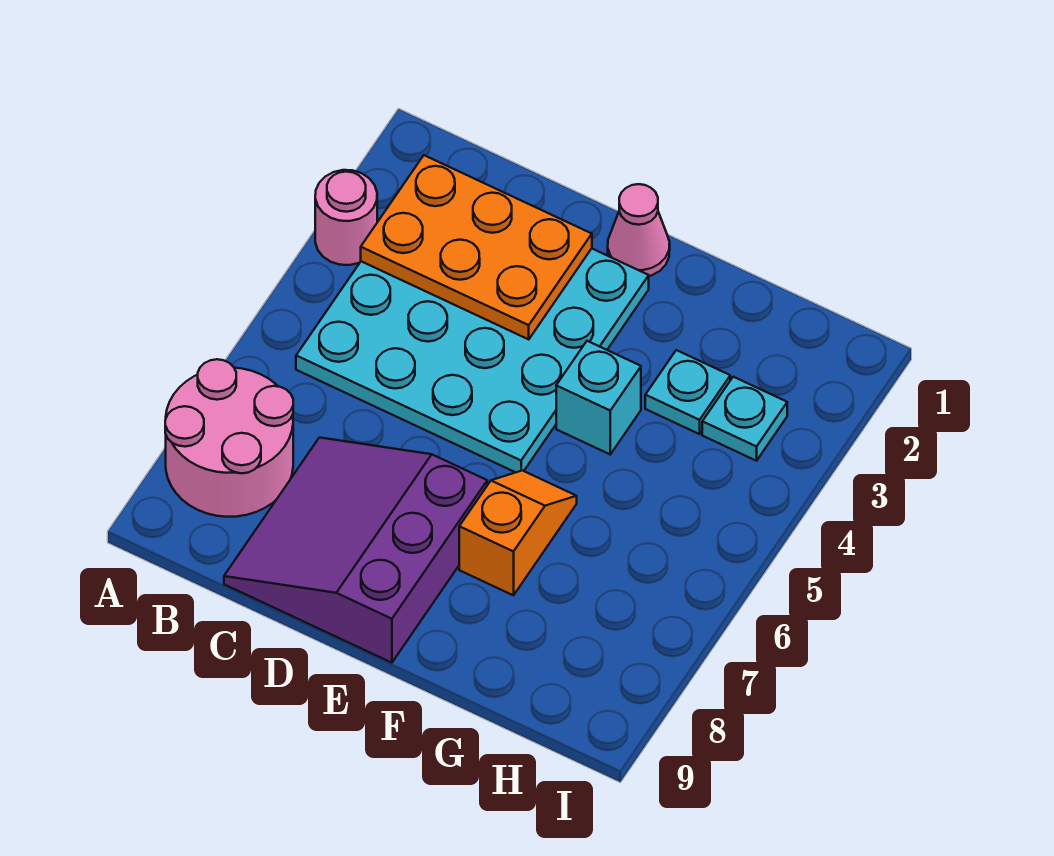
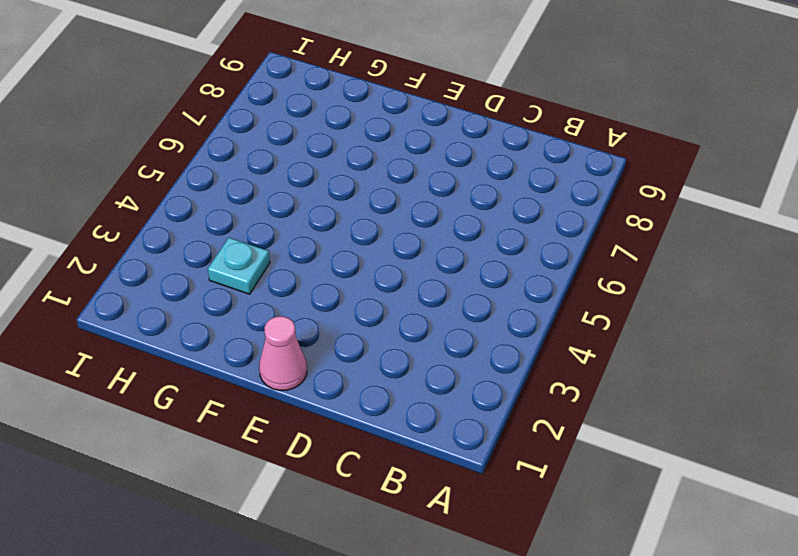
none -> pink round brick A3 level 1
none -> pink round brick A7:B8 level 1

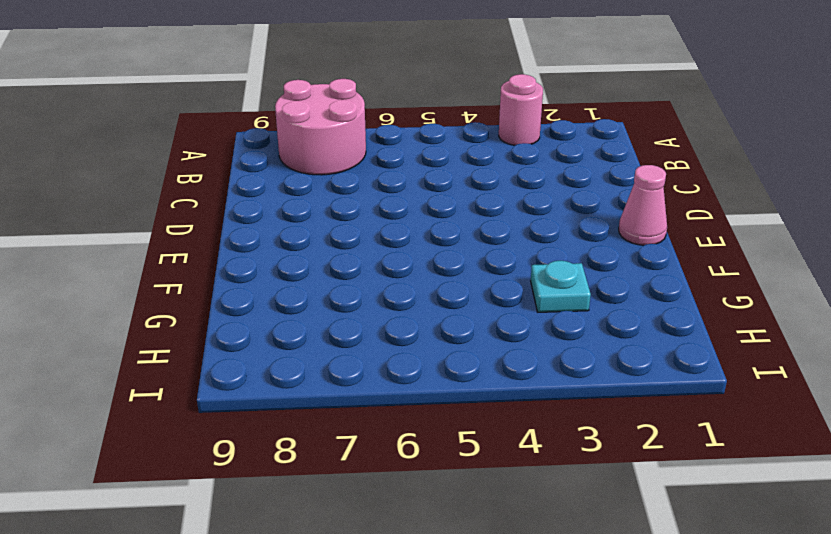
none -> cyan plate B2:E5 level 1
none -> purple slope C7:E9 level 1 top E

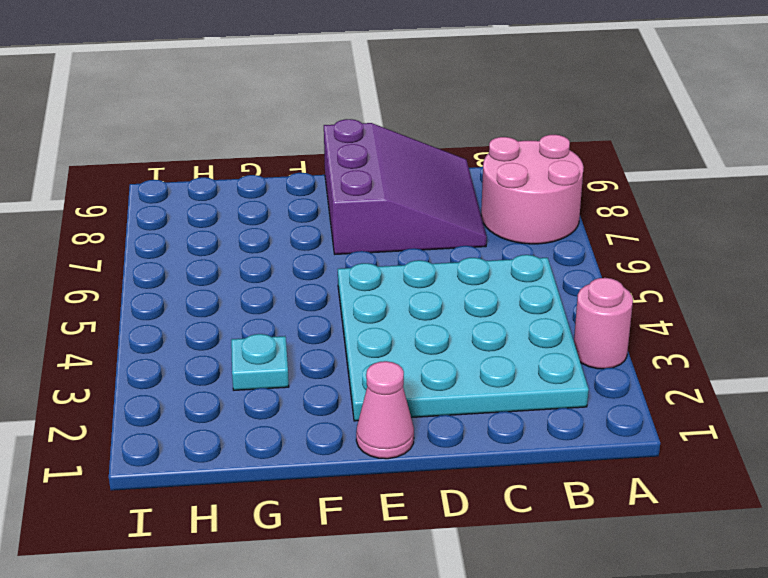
none -> cyan brick F4 level 1
none -> orange slope F6:F7 level 1 top 7

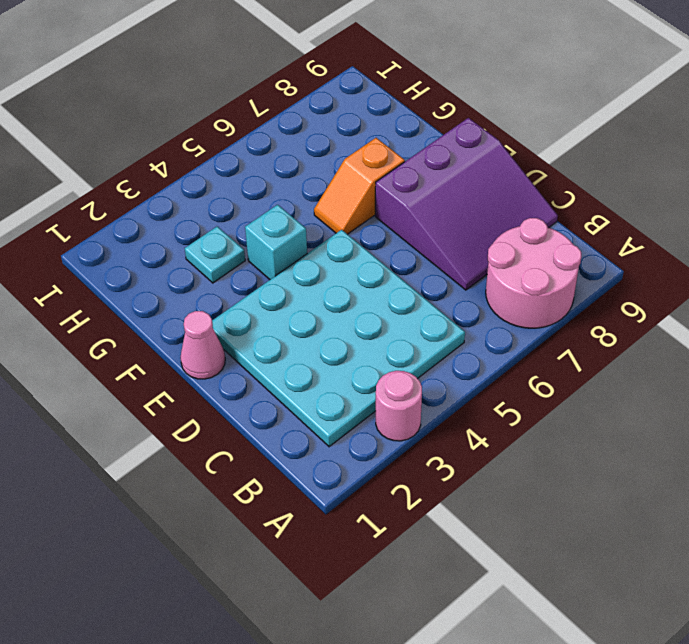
none -> cyan plate H3 level 1
none -> orange plate B2:D3 level 2

